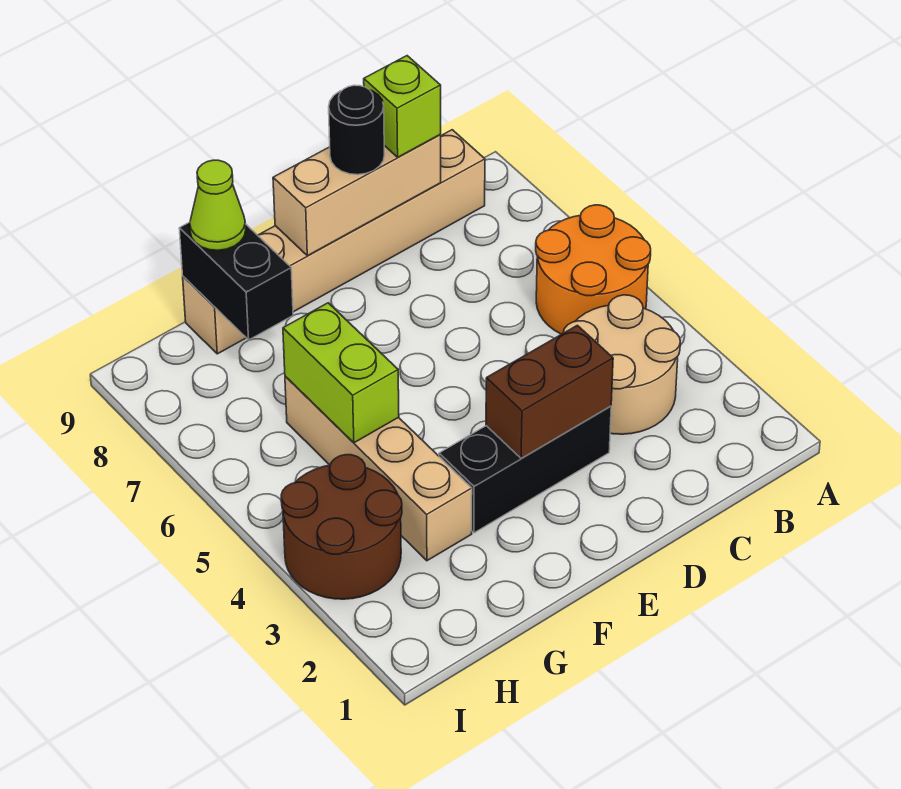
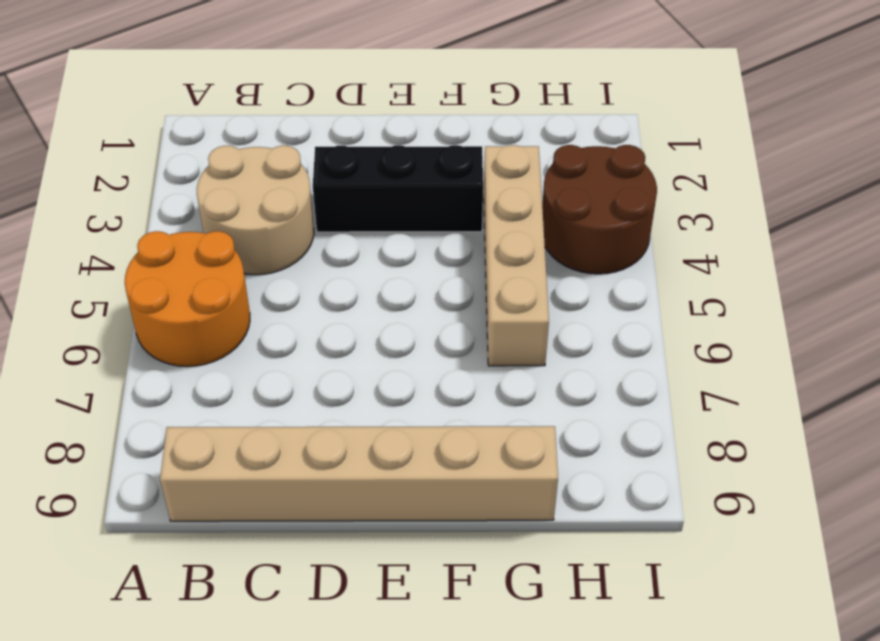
none -> tan brick C9:E9 level 2
none -> brown brick D3:E3 level 2
none -> lime brick G5:G6 level 2

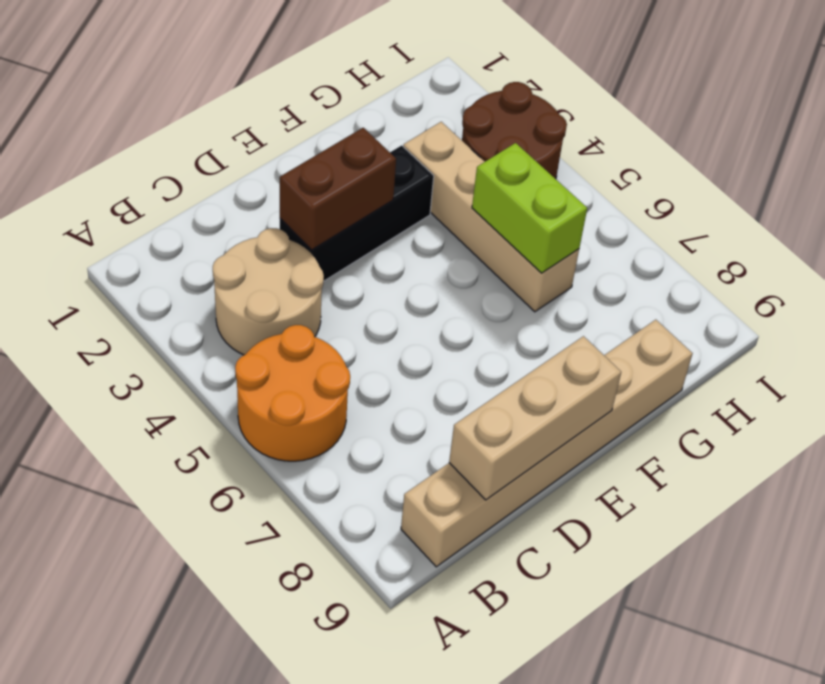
none -> black brick G8:G9 level 2
none -> lime brick C9 level 3
none -> black round brick D9 level 3

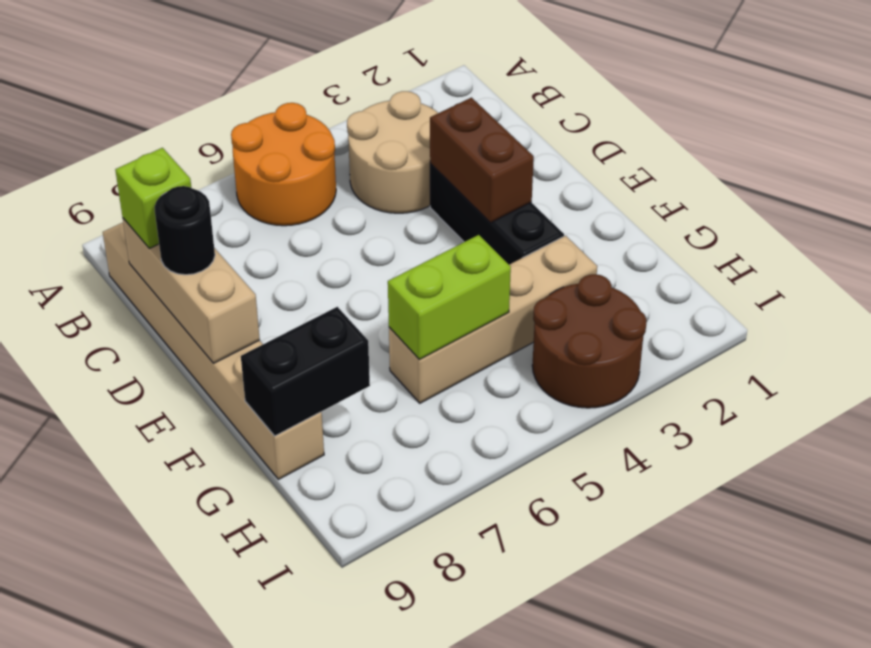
none -> lime cone G9 level 3

